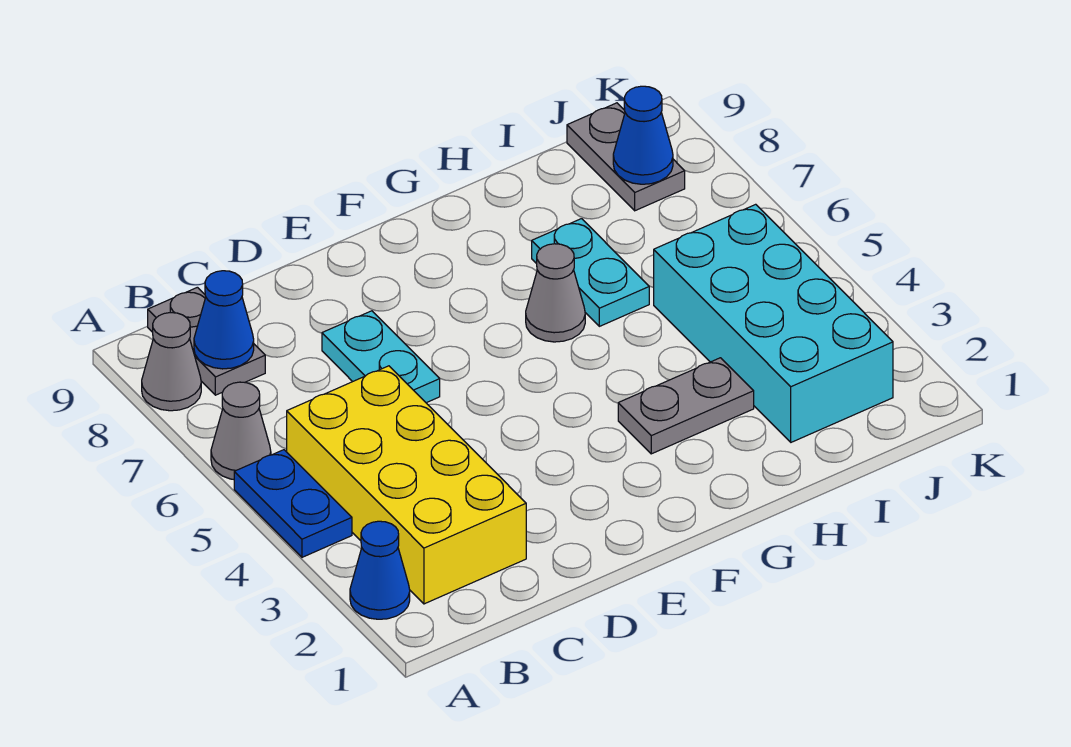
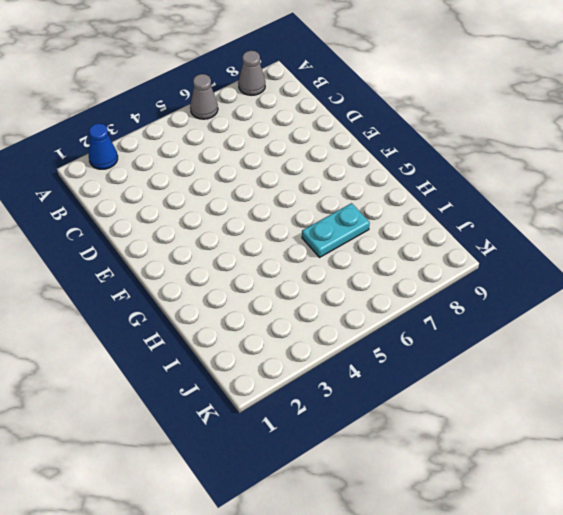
none -> blue plate A4:A5 level 1
none -> yellow brick B2:C5 level 1
none -> grey plate B8:B9 level 1

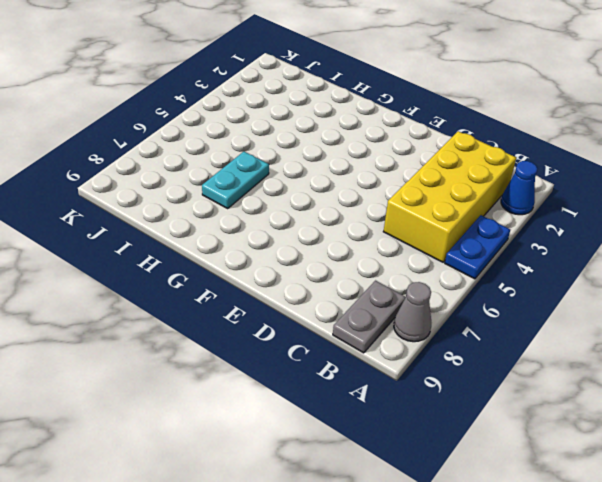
none -> grey cone A6 level 1
none -> cyan plate D6:D7 level 1
none -> grey plate G3:H3 level 1

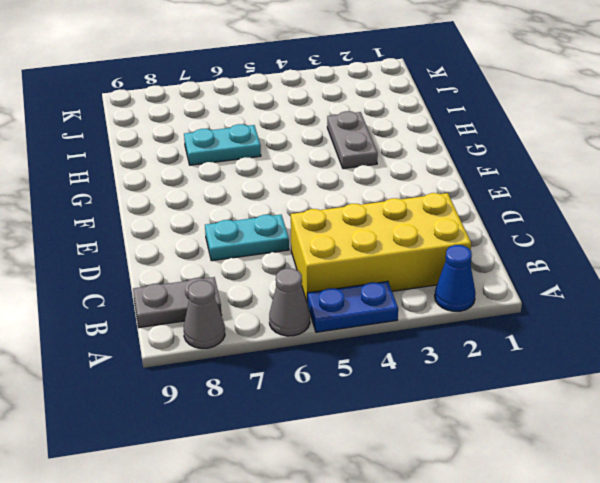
none -> grey cone G6 level 1
none -> cyan brick I2:J5 level 1
none -> grey plate J8:J9 level 1

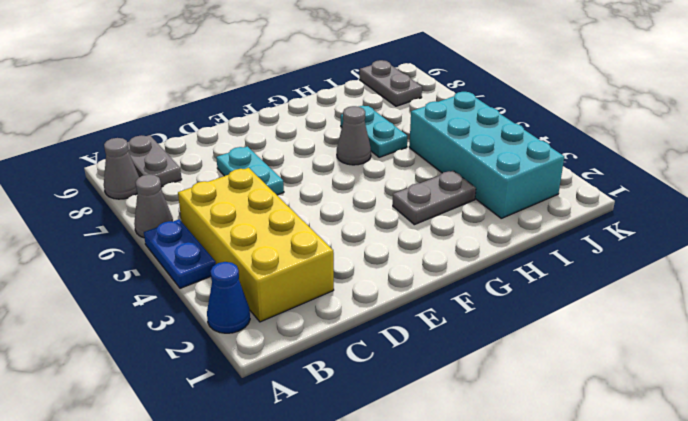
none -> blue cone B8 level 2
none -> blue cone J8 level 2

